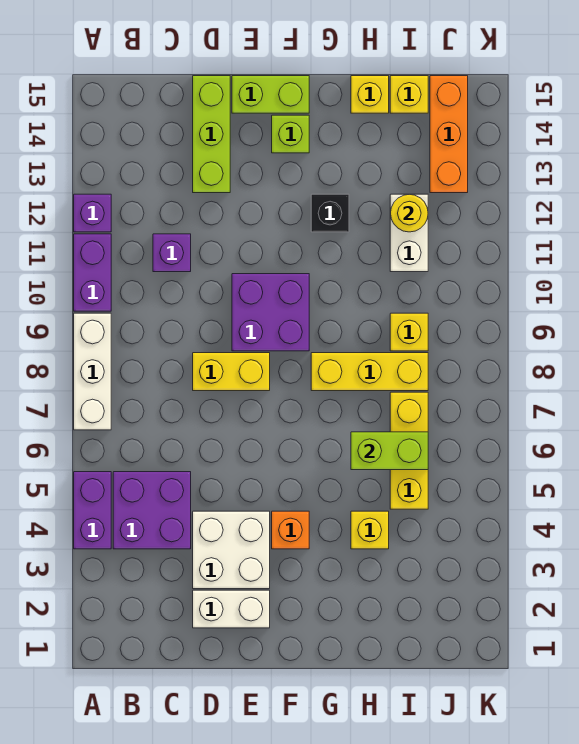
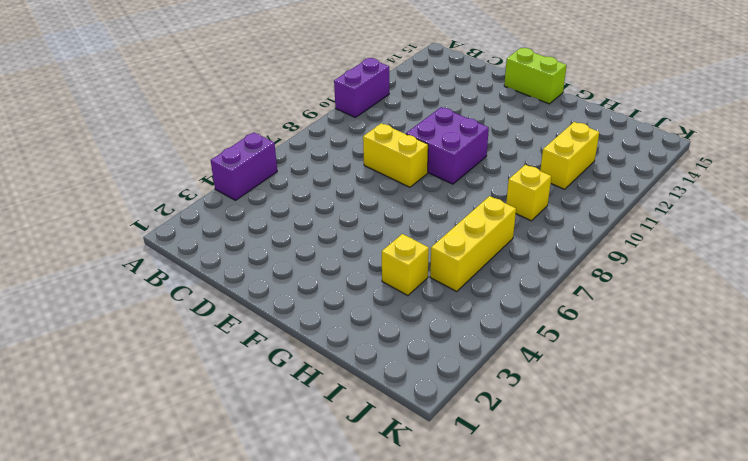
yellow brick I11:I12 level 1 -> white brick I11:I12 level 1
none -> white brick A7:A9 level 1
none -> purple brick A12 level 1
none -> purple brick B4:C5 level 1

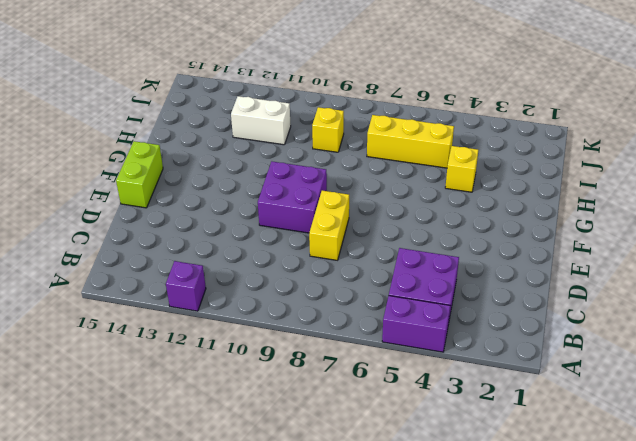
none -> white brick A7:A9 level 1
none -> purple brick A10:A11 level 1
none -> purple brick C11 level 1

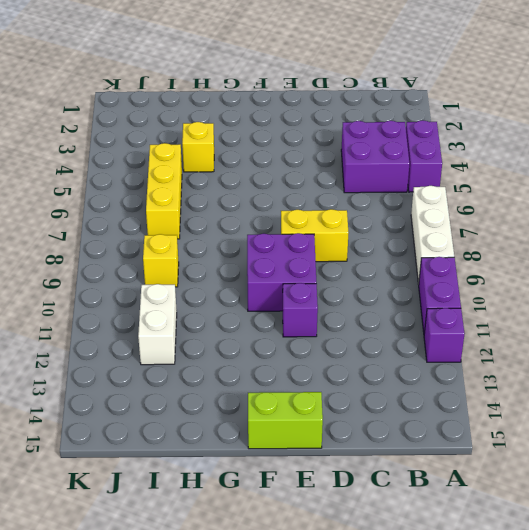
purple brick E11 level 1 -> purple brick C11 level 1
none -> white brick D2:E2 level 1
none -> white brick D3:E4 level 1
none -> lime brick D13:D15 level 1

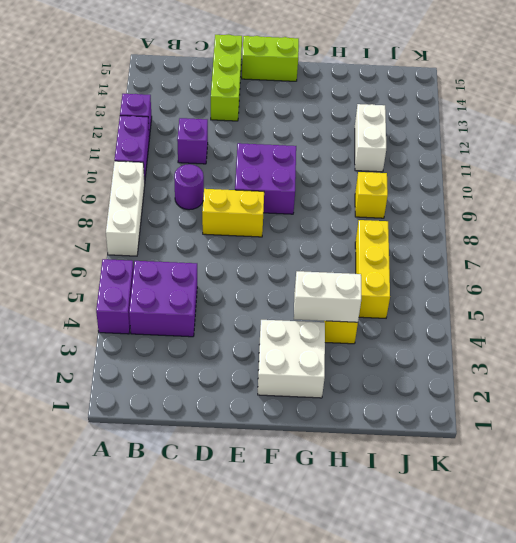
purple round brick C9 level 1 -> none
white brick F2:G3 level 1 -> white brick D3:E4 level 1
white brick G4:H4 level 2 -> white brick D2:E2 level 1
none -> orange brick F4 level 1
none -> lime brick F14 level 1
none -> yellow brick G8:I8 level 1

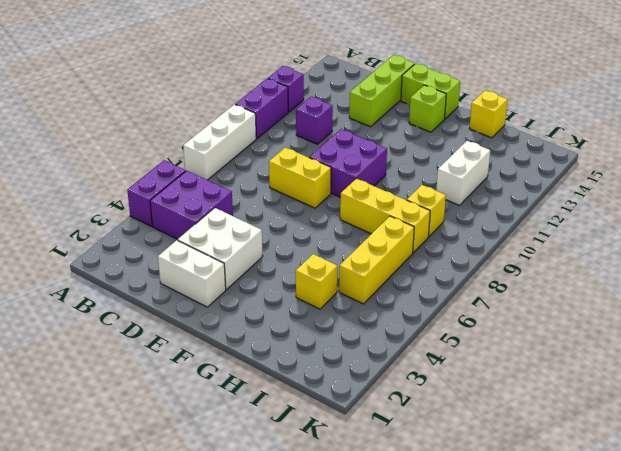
none -> orange brick F4 level 1
none -> black brick G12 level 1
none -> yellow brick I15 level 1

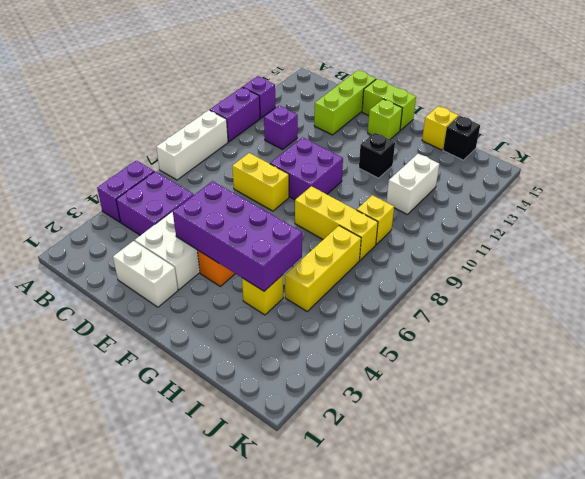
purple brick E4:H5 level 2 -> none
black brick I15 level 1 -> yellow brick I15 level 1
none -> orange brick J13:J15 level 1
none -> lime brick H6:I6 level 2
none -> yellow round brick I12 level 2

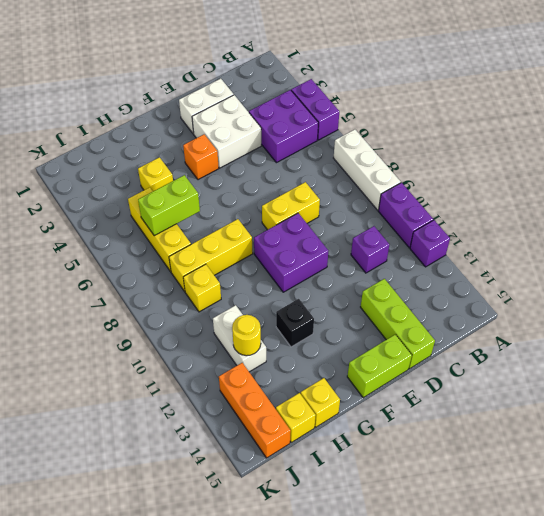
none -> lime brick F14 level 1

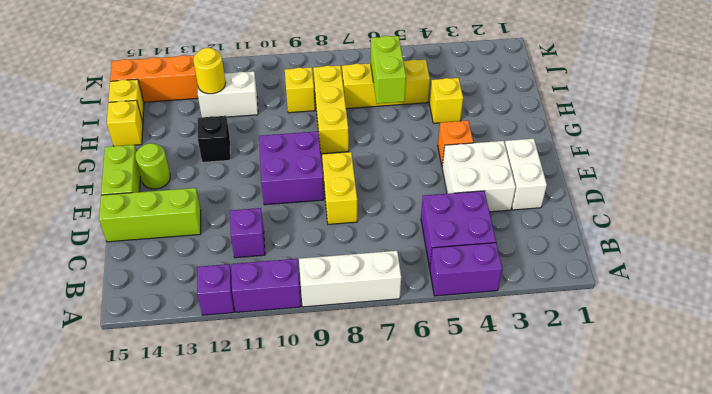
lime round brick F14 level 1 -> lime brick F14 level 1

